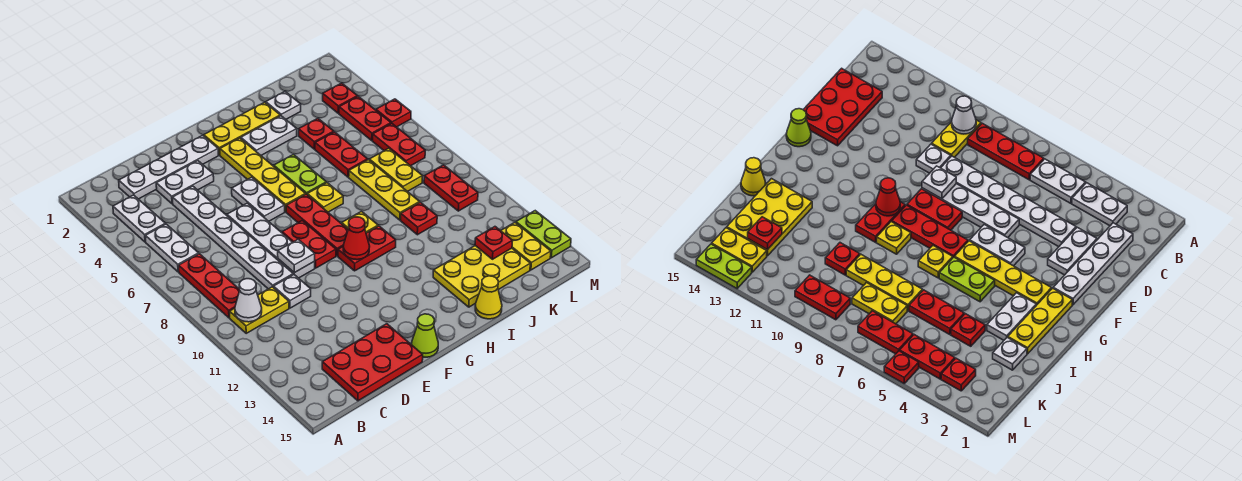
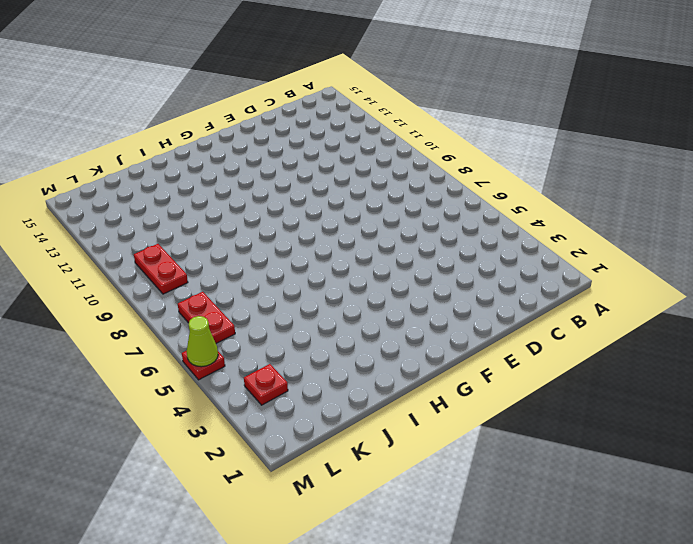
lime cone M5 level 2 -> lime cone F15 level 1
none -> white plate B3:B4 level 1
none -> white plate B5:B6 level 1
none -> red plate B7:B9 level 1
none -> yellow plate B10:C10 level 1

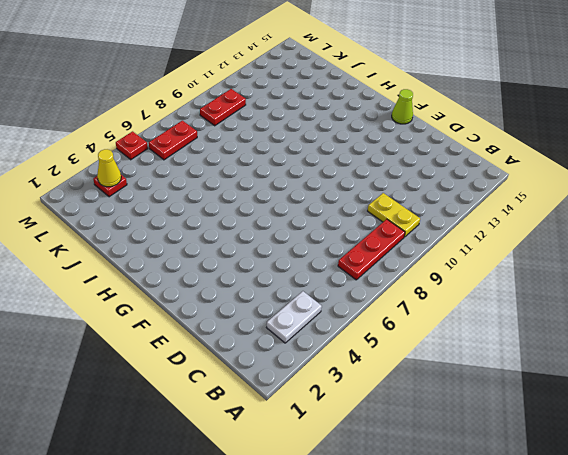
yellow cone L3 level 2 -> yellow cone I15 level 1
none -> white plate B5:B6 level 1
none -> white plate C2:F2 level 1
none -> red plate C14:E15 level 1
none -> white plate D3:E3 level 1

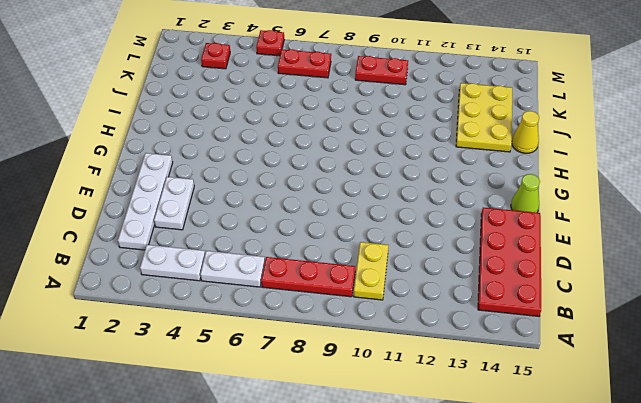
red plate B14:E15 level 1 -> red plate C14:E15 level 1
none -> white plate D4:D9 level 1
none -> white plate D10 level 1
none -> white plate E6:E9 level 1
none -> white plate F5:F6 level 1

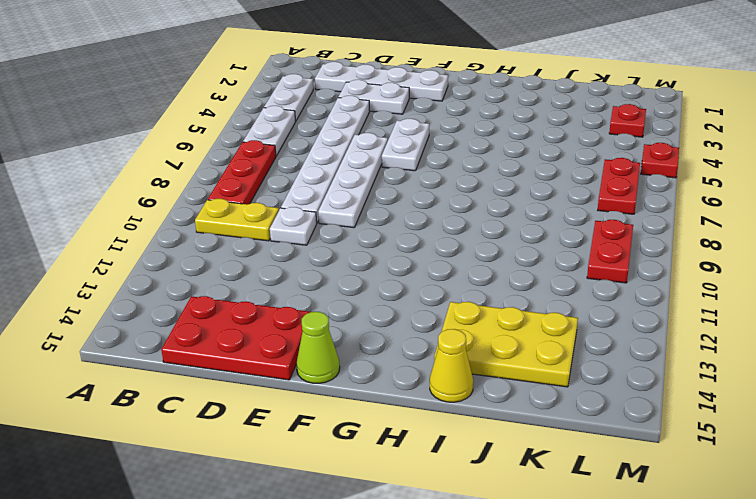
none -> red plate F8:F9 level 1
none -> yellow plate G2:I2 level 1
none -> yellow plate G3:G6 level 1
none -> red plate G7:G9 level 1

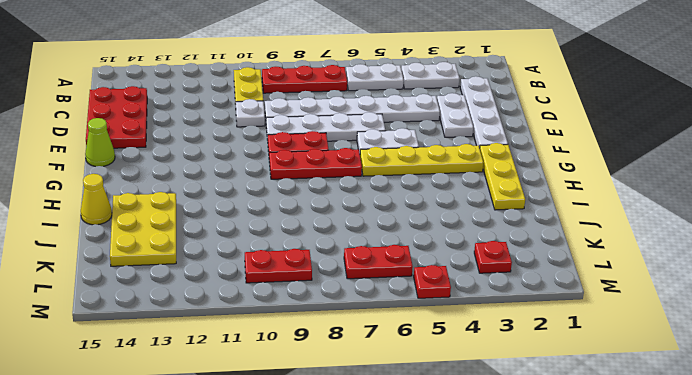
none -> red plate G10:H10 level 1
none -> white plate H3:I3 level 1
none -> lime plate H5:H6 level 1
none -> yellow plate H7 level 1

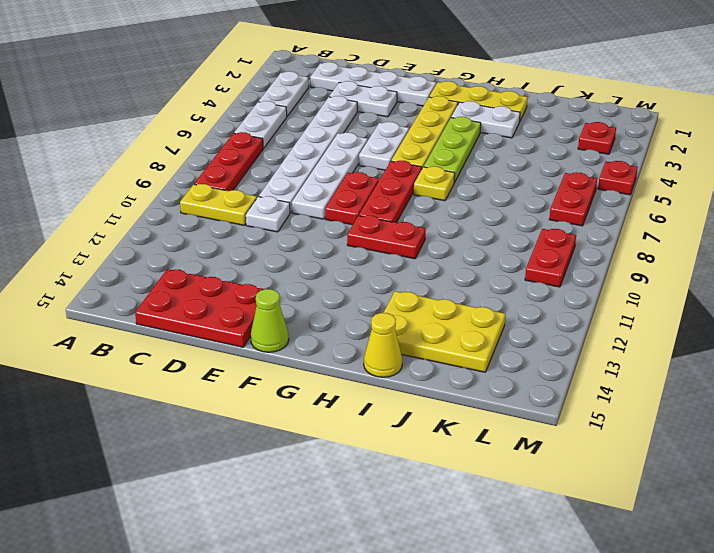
lime plate H4:H6 level 1 -> lime plate H5:H6 level 1
none -> yellow plate H9 level 1
none -> white plate J2 level 1
none -> red plate J4 level 1
none -> red plate J5:J6 level 1

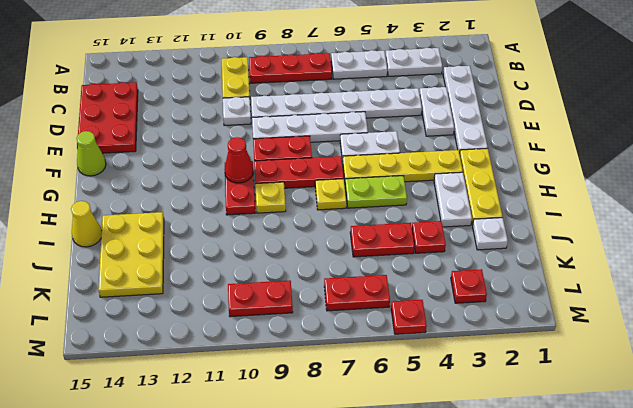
none -> yellow plate J7:J9 level 1
none -> red plate J10 level 1
none -> yellow plate K7:K8 level 1
none -> red plate L4:L5 level 1

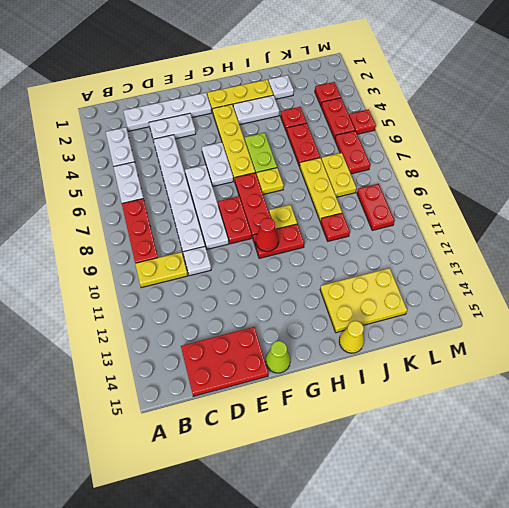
none -> yellow plate L13:L14 level 1
none -> lime plate M13:M14 level 1
none -> white cone B10 level 2
none -> white plate E9 level 2

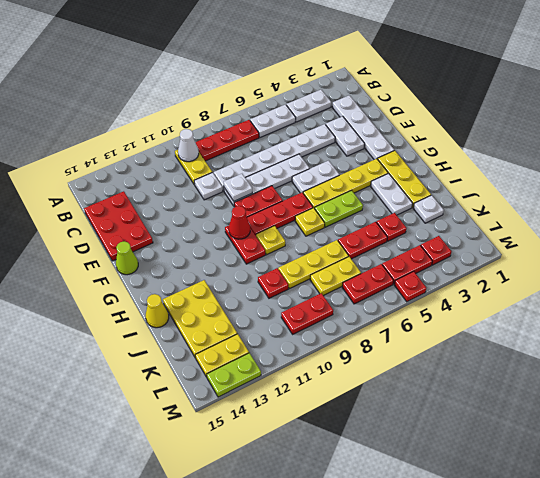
none -> red plate K13 level 2

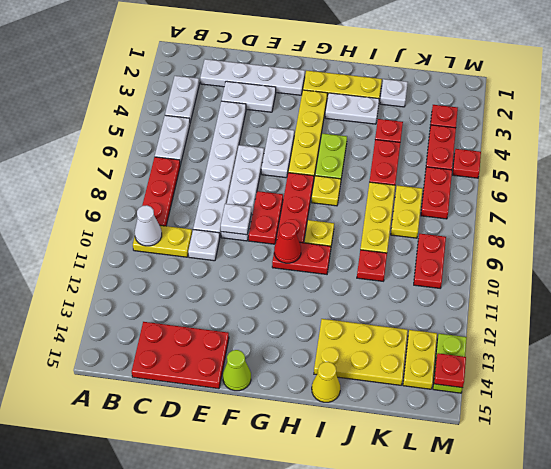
red plate M14 level 2 -> red plate K13 level 2

